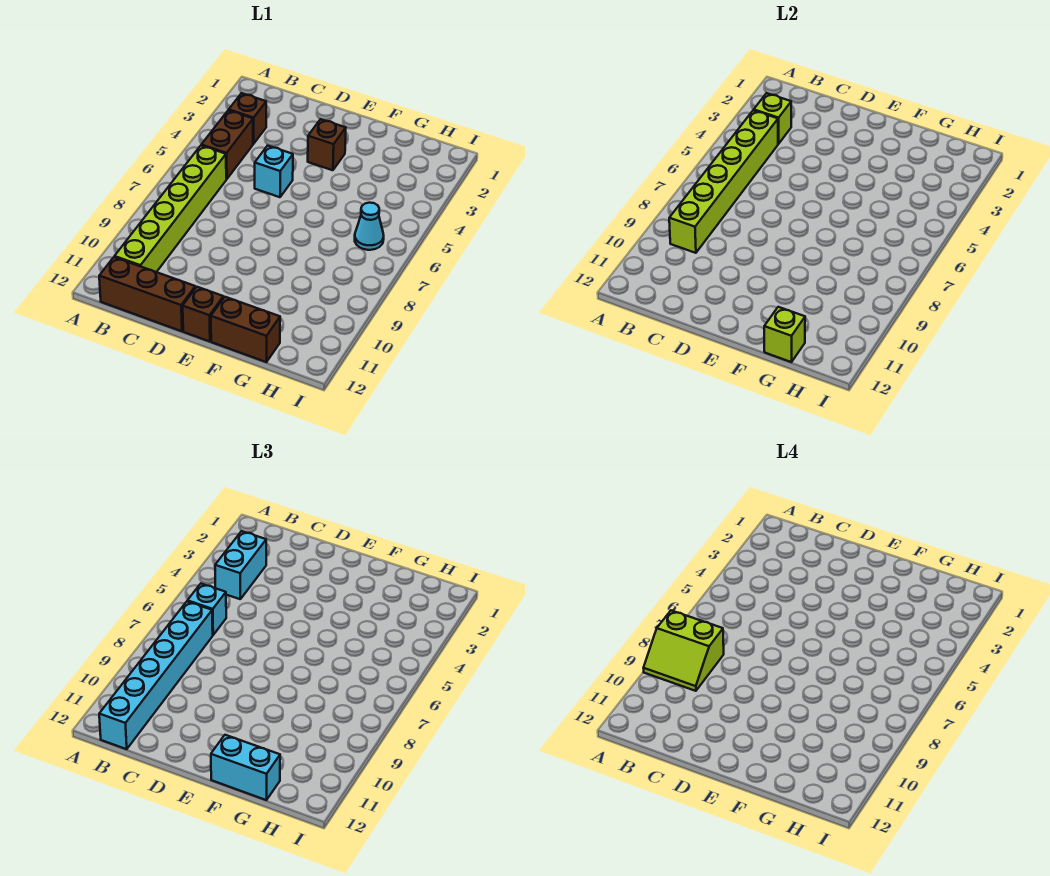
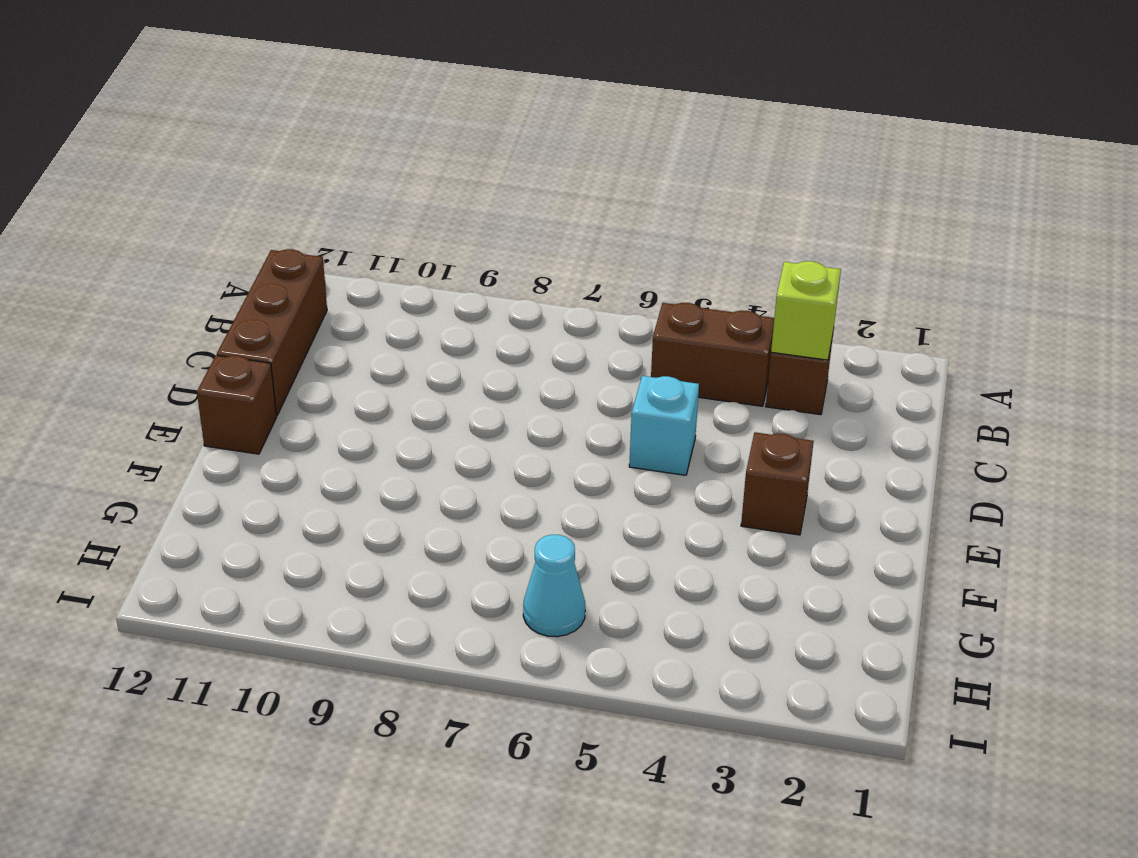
none -> lime brick B6:B11 level 1
none -> brown brick F12:G12 level 1
none -> lime brick B4:B9 level 2

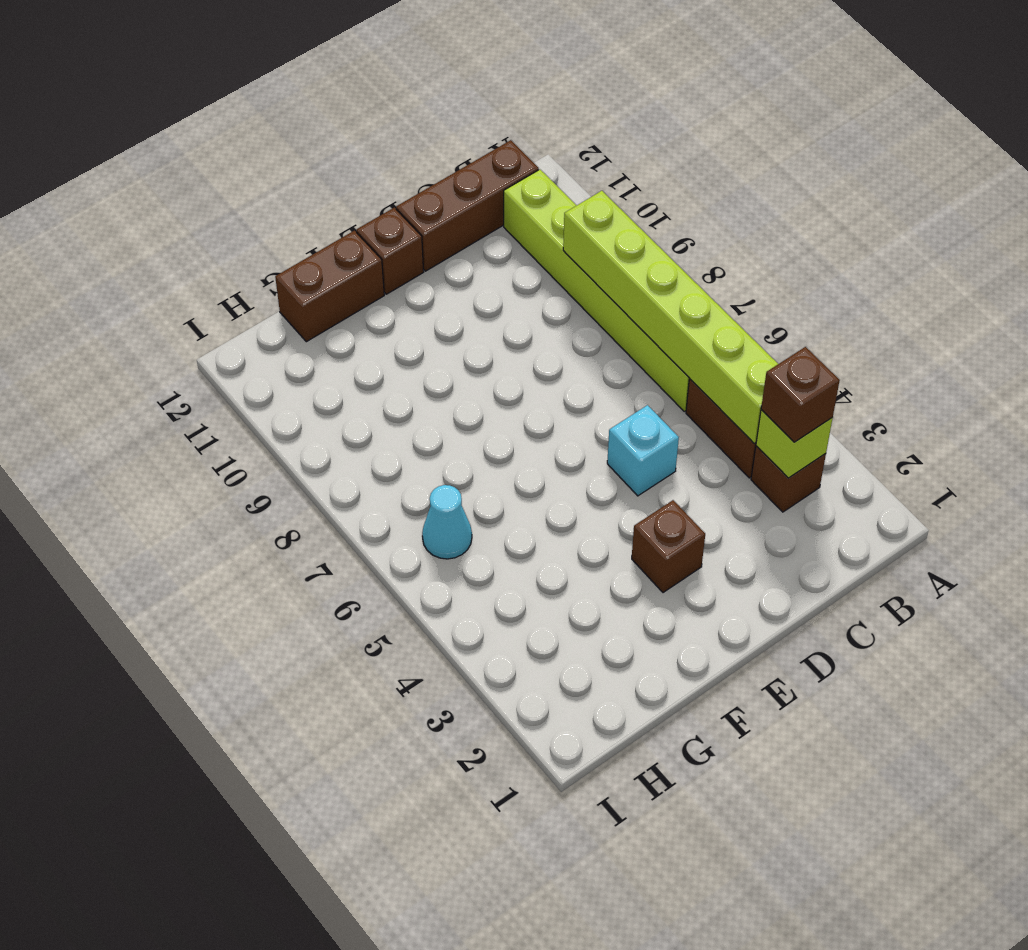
brown brick B3 level 3 -> cyan brick B3:B4 level 3
none -> lime brick G12 level 2
none -> cyan brick B6 level 3
none -> cyan brick B7:B12 level 3

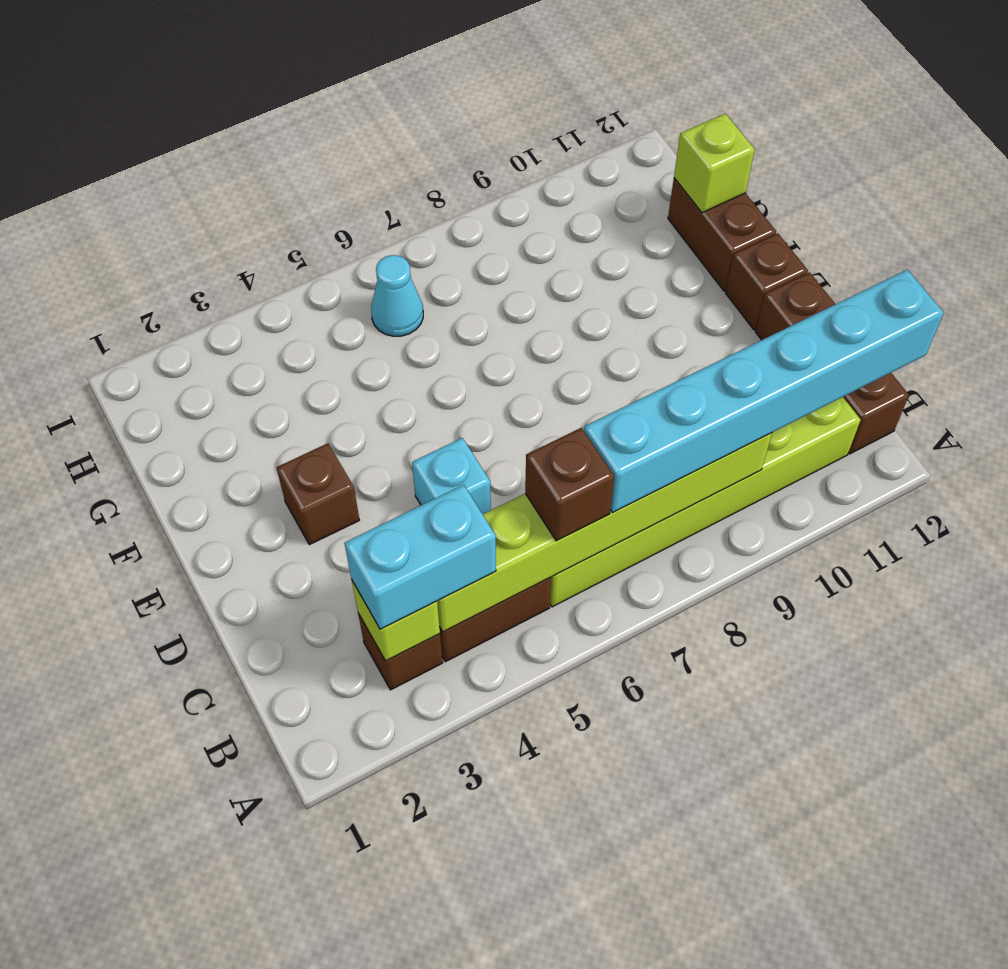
brown brick B6 level 3 -> cyan brick B6 level 3
none -> cyan brick F12:G12 level 3
none -> lime slope A8:B9 level 4 top 8

